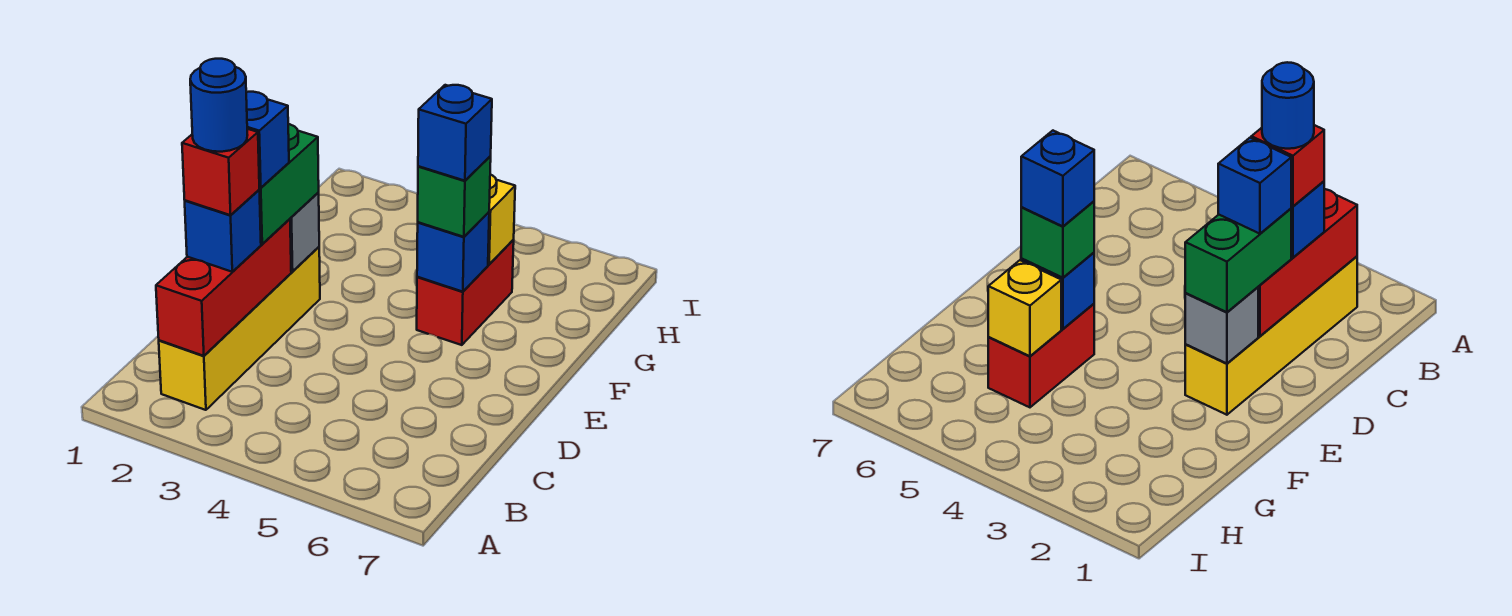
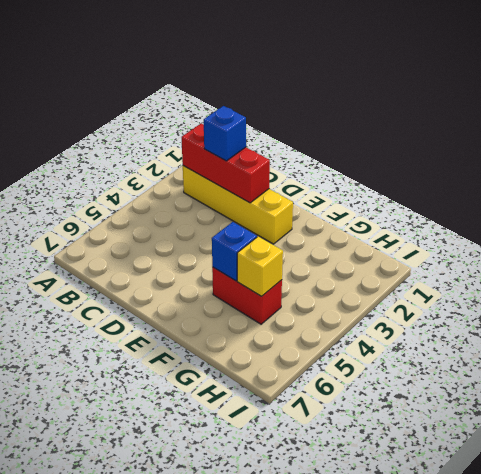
none -> grey brick E2 level 2
none -> green brick D2:E2 level 3
none -> green brick F5 level 3

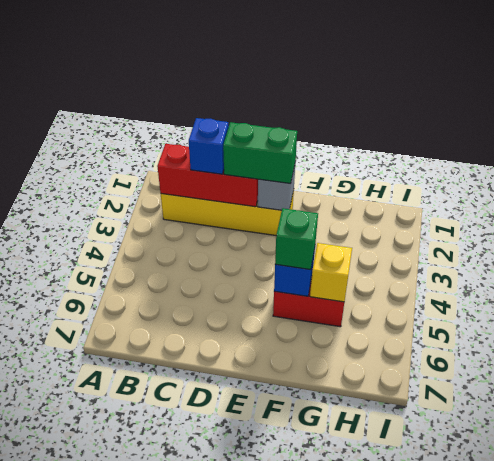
none -> red brick C2 level 4
none -> blue brick D2 level 4
none -> blue brick F5 level 4

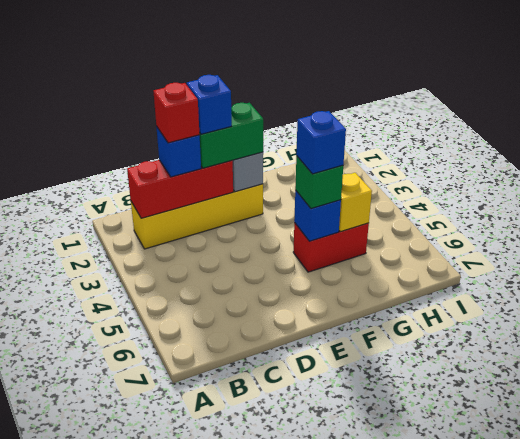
none -> blue round brick C2 level 5

